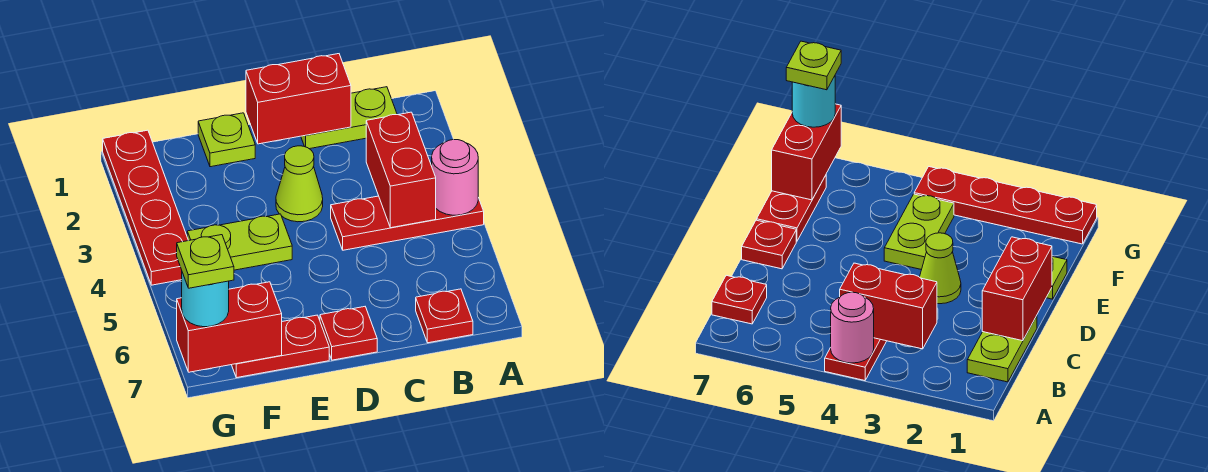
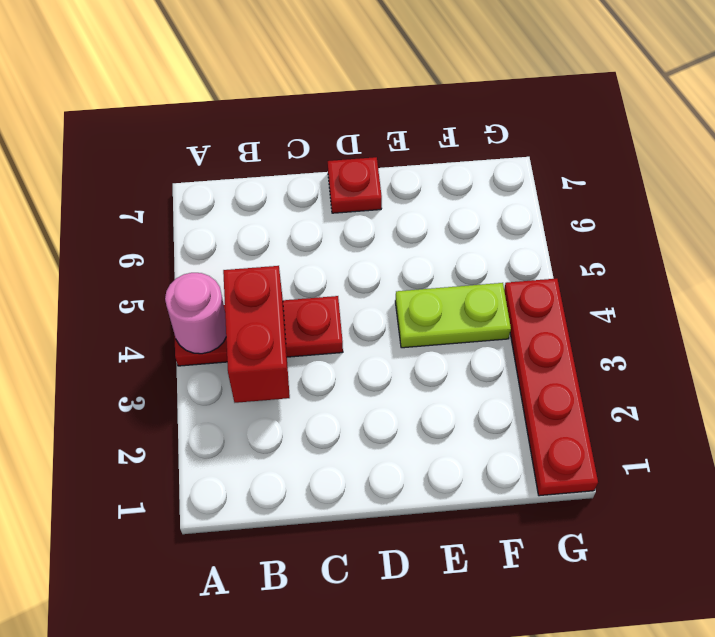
none -> lime plate B1:C1 level 1
none -> red plate B7 level 1
none -> lime cone D3 level 1

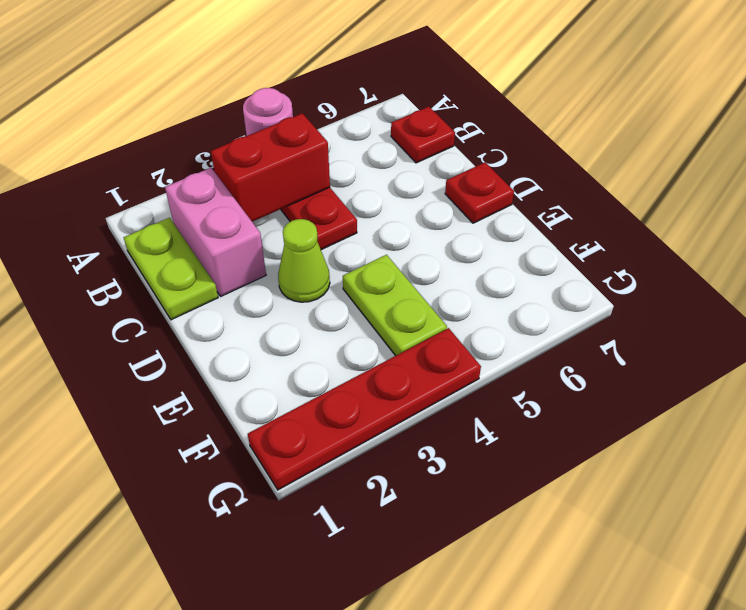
pink brick B2:C2 level 1 -> none
none -> lime plate E1 level 1
none -> red plate E7:F7 level 1
none -> red brick C1:D1 level 2

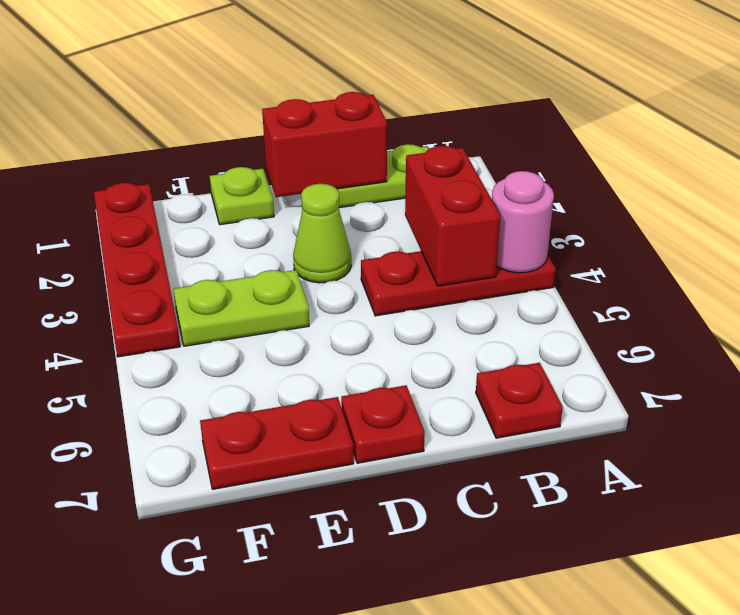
none -> red brick F7:G7 level 2
none -> cyan round brick G7 level 3
none -> lime plate G7 level 4

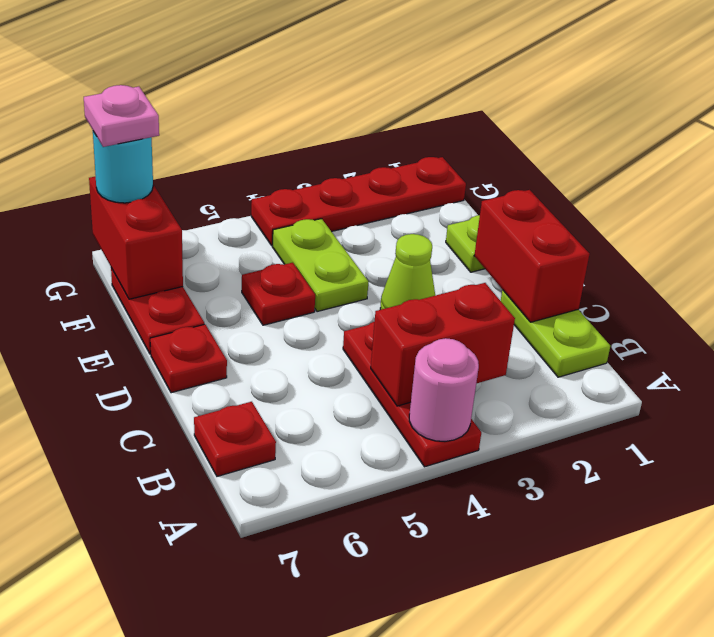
red plate E5 level 1 -> none
pink plate G7 level 4 -> lime plate G7 level 4

